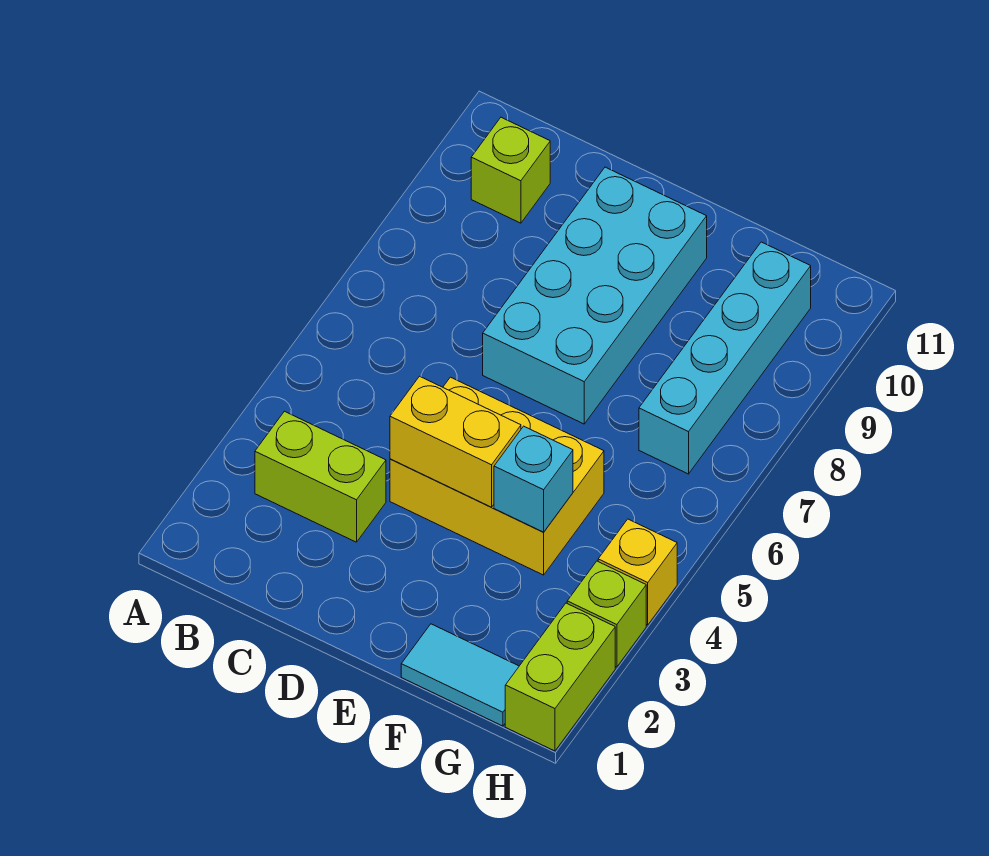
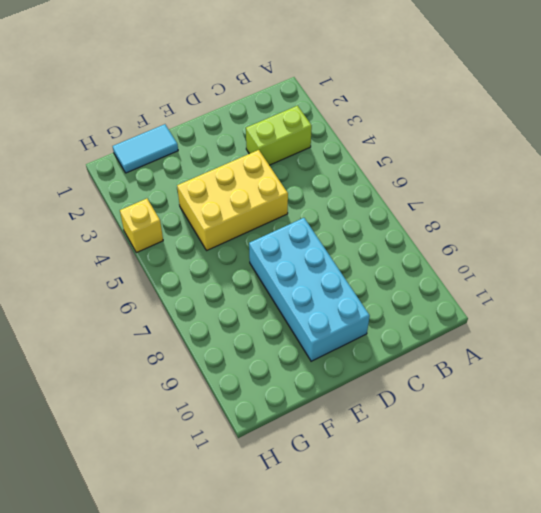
none -> lime brick B10 level 1
none -> cyan brick G7:G10 level 1

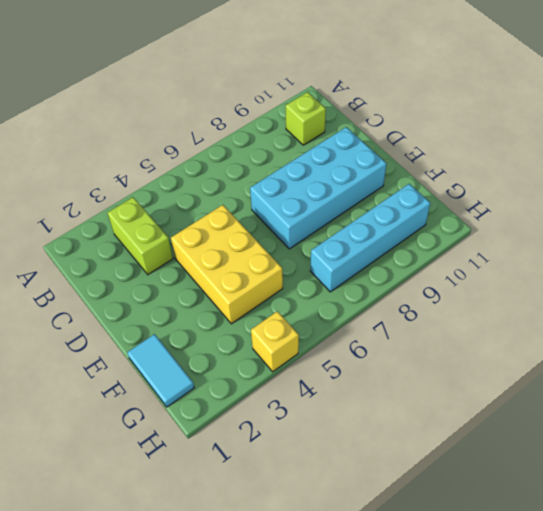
none -> lime brick H1:H2 level 1
none -> lime brick H3 level 1

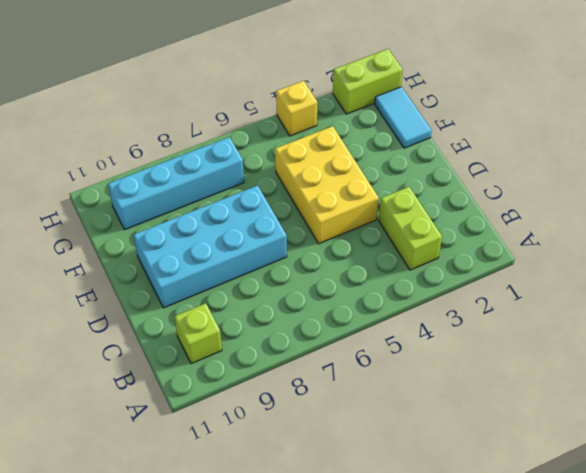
none -> lime brick H3 level 1
none -> yellow brick D4:E4 level 2

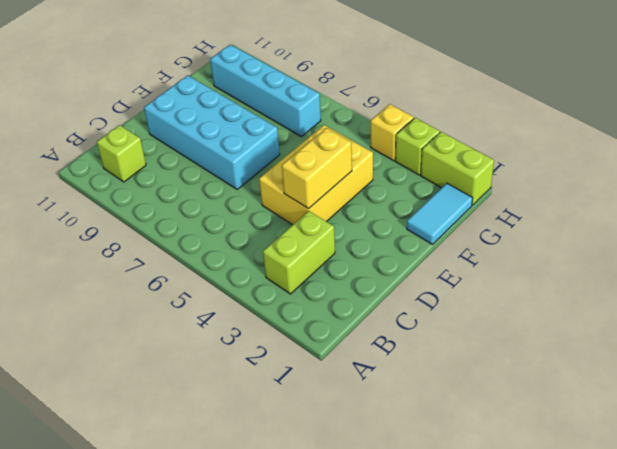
none -> cyan brick F4 level 2

